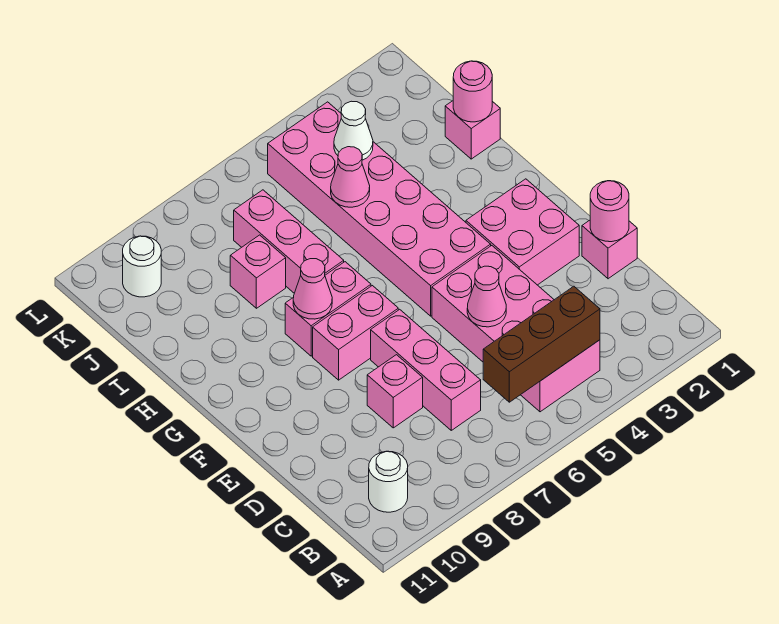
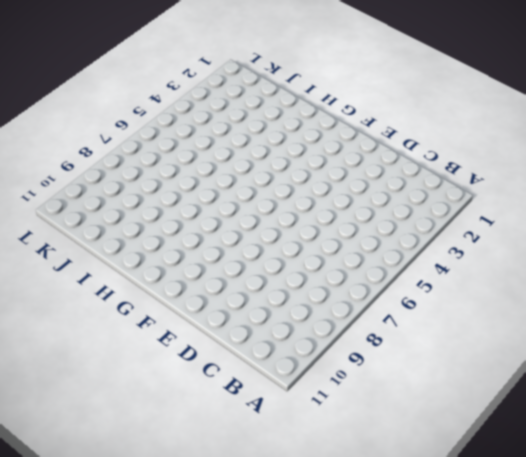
none -> pink brick B4:E5 level 1
none -> white round brick B10 level 1
none -> pink brick C7:E7 level 1

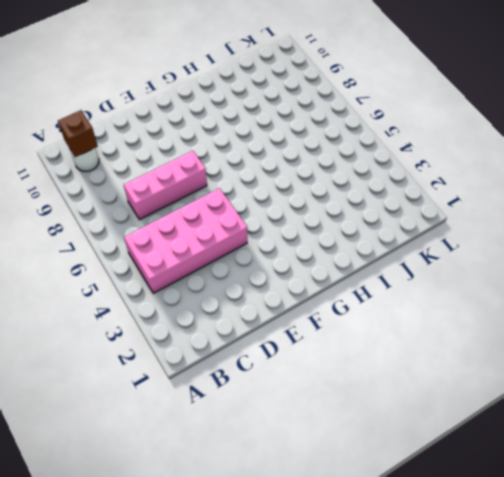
brown brick B10 level 2 -> none
none -> pink brick D1 level 1
none -> pink brick D8 level 1
none -> pink brick E2:F3 level 1

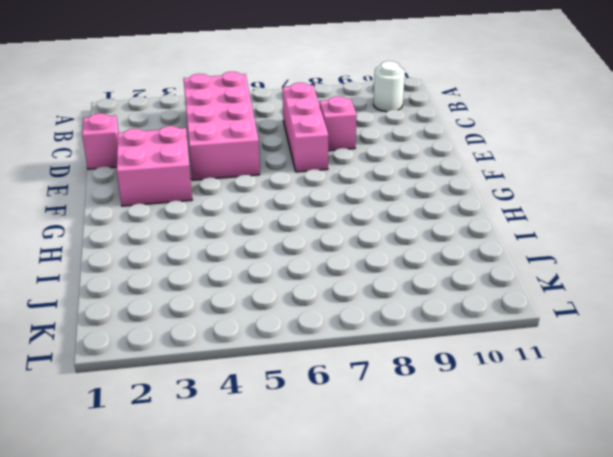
none -> pink brick F4:K5 level 1
none -> pink brick F7:F8 level 1
none -> pink brick G7:G8 level 1

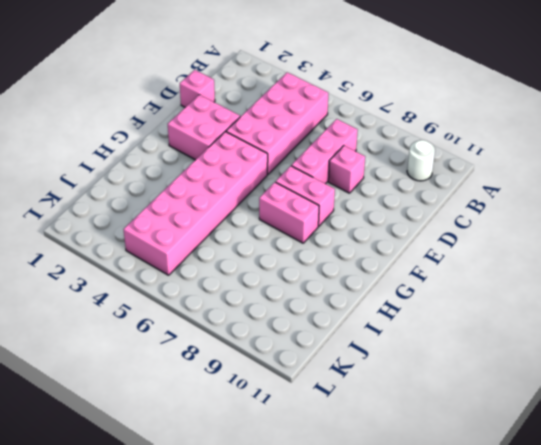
none -> pink brick H7:J7 level 1
none -> pink brick I1 level 1
none -> pink brick I8 level 1

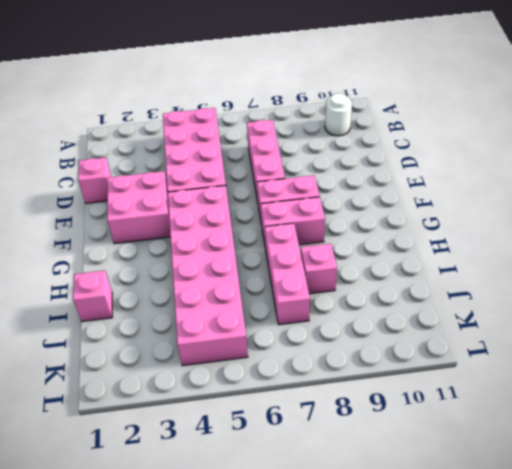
none -> pink brick D8 level 1
none -> white round brick K10 level 1
none -> brown brick B4:B6 level 2

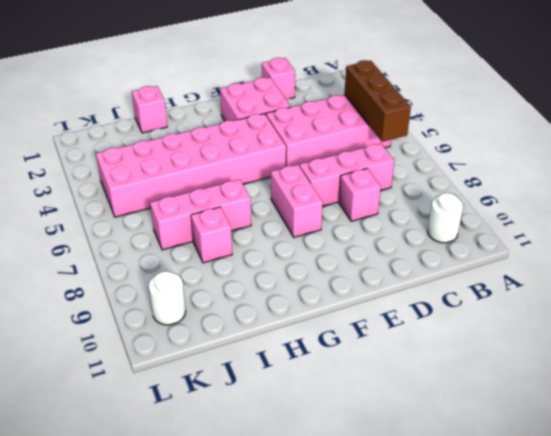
none -> pink brick G7:G8 level 1
none -> pink round brick D1 level 2
none -> pink cone D5 level 2

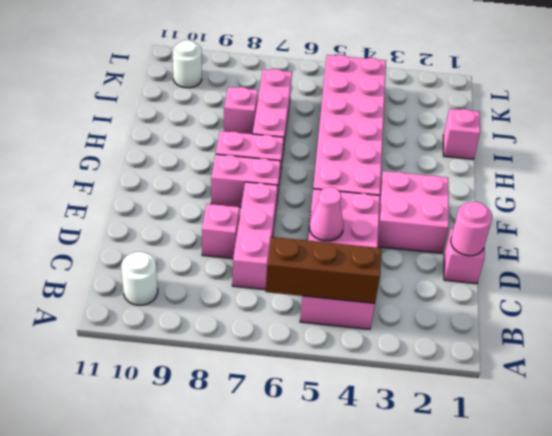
none -> pink cone G8 level 2
none -> pink round brick I1 level 2
none -> pink cone I5 level 2

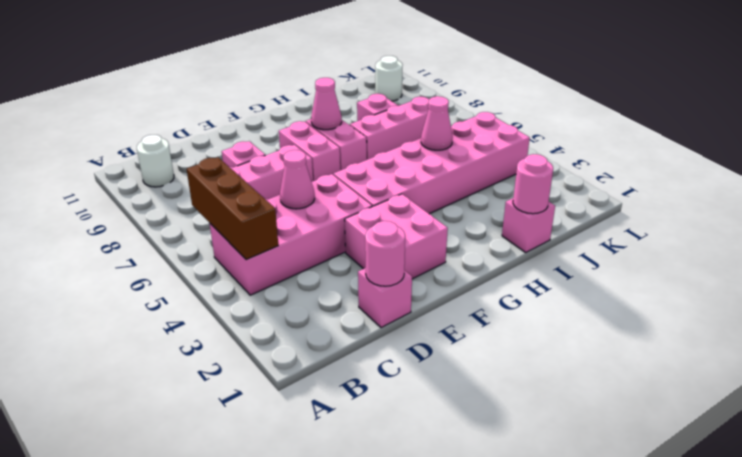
none -> white cone J4 level 2

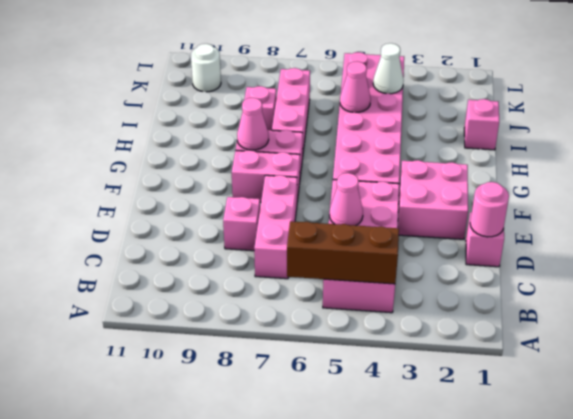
none -> white round brick B10 level 1
none -> pink round brick I1 level 2

